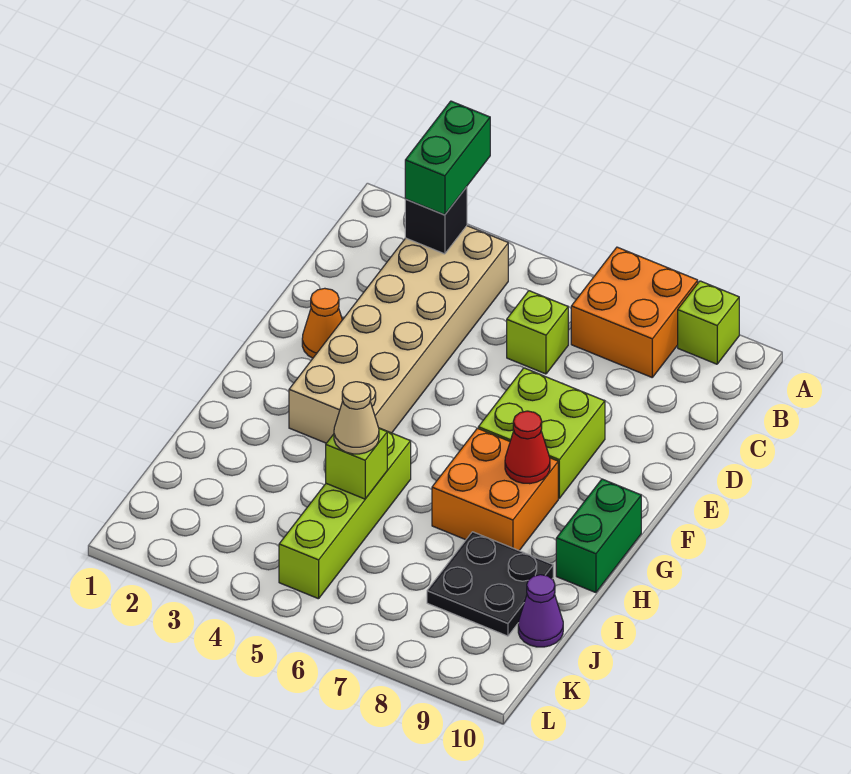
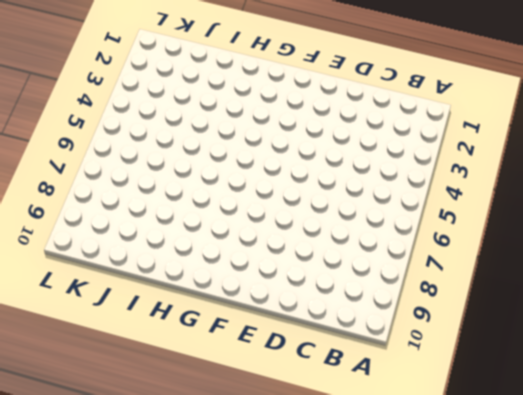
none -> orange brick A7:B8 level 1
none -> lime brick A9 level 1
none -> tan brick B3:G4 level 1

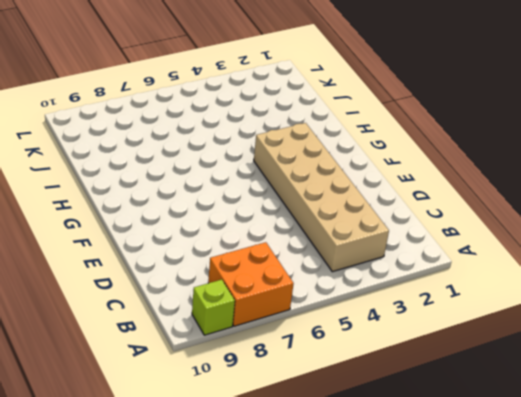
none -> lime brick C6 level 1
none -> orange cone E2 level 1
none -> lime brick E7:F8 level 1

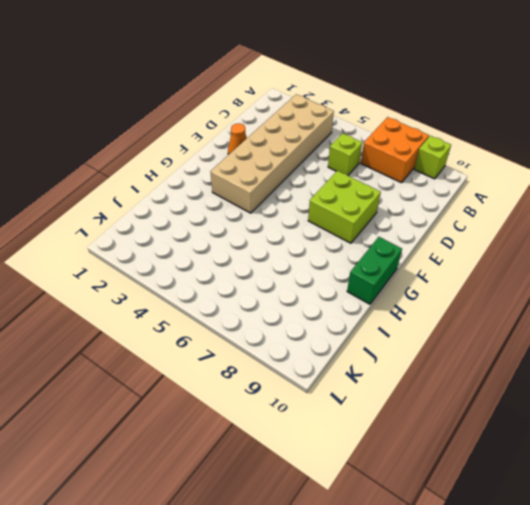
none -> orange brick G7:H8 level 1
none -> lime brick H5:K5 level 1
none -> black plate I8:J9 level 1

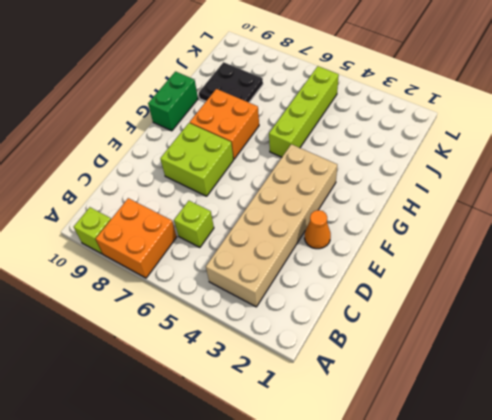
none -> purple cone J10 level 1
none -> black brick B3 level 2
none -> red cone G8 level 2

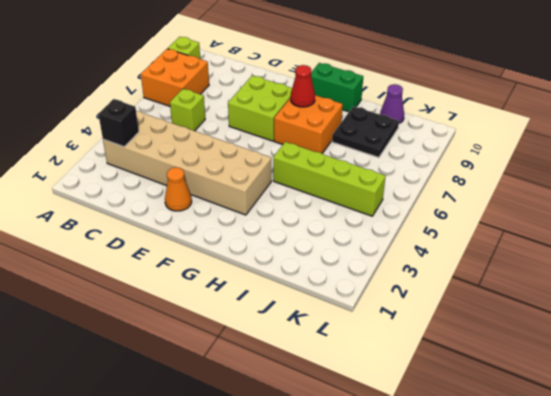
none -> lime brick I5 level 2
none -> green brick A3:B3 level 3
none -> tan cone I5 level 3

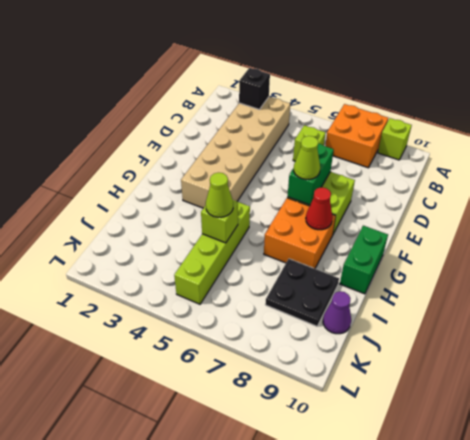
green brick E7:F7 level 2 -> green brick A3:B3 level 3
lime cone F7 level 3 -> none
lime cone I5 level 3 -> tan cone I5 level 3
none -> orange cone E2 level 1

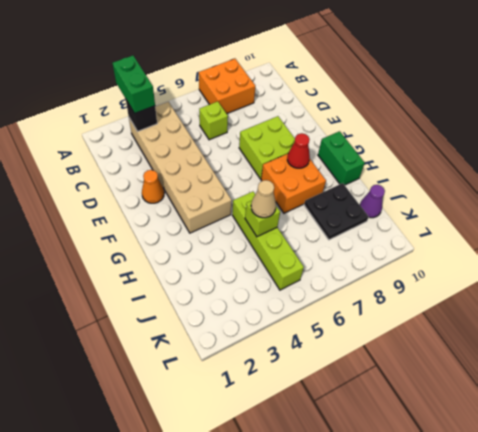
none -> lime brick A9 level 1

